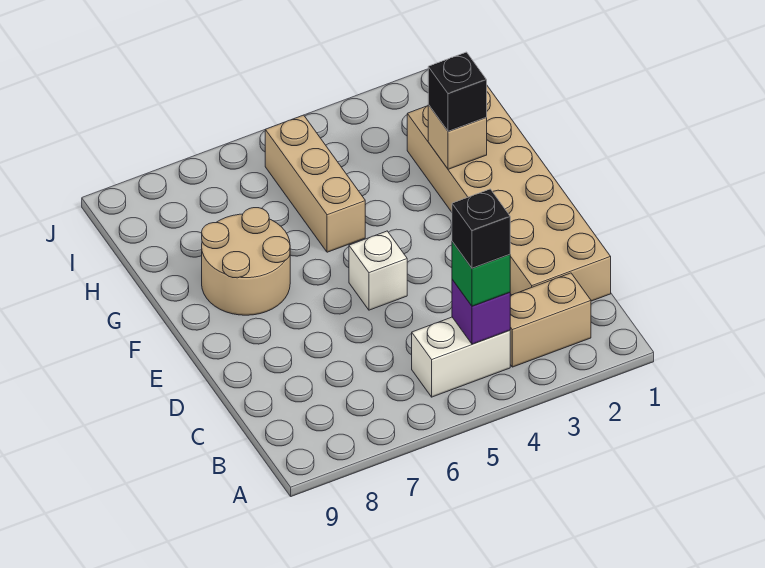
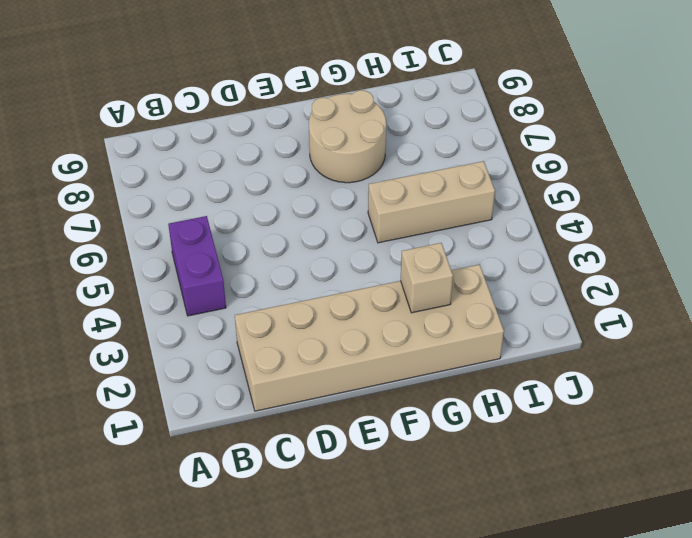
purple brick B4:B5 level 1 -> white brick B4:B5 level 1
none -> tan brick B2:B3 level 1
none -> white brick E5 level 1

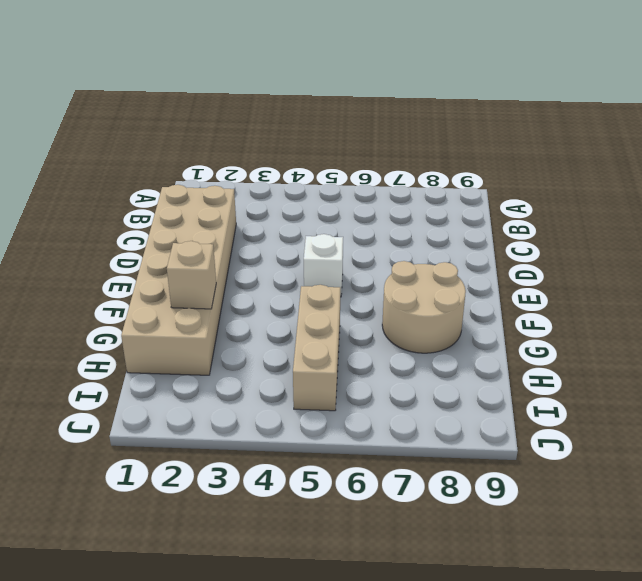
none -> tan brick B2:B3 level 1
none -> white brick B4:B5 level 1

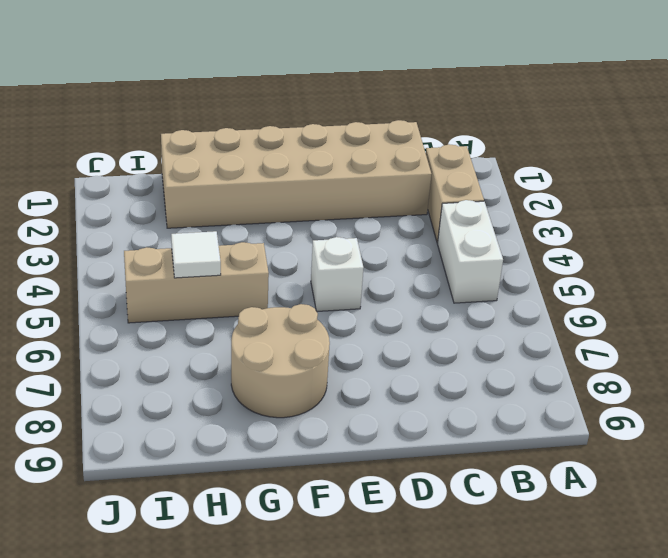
white tile H5 level 2 -> none
none -> purple brick B4 level 2
none -> tan brick G2 level 2

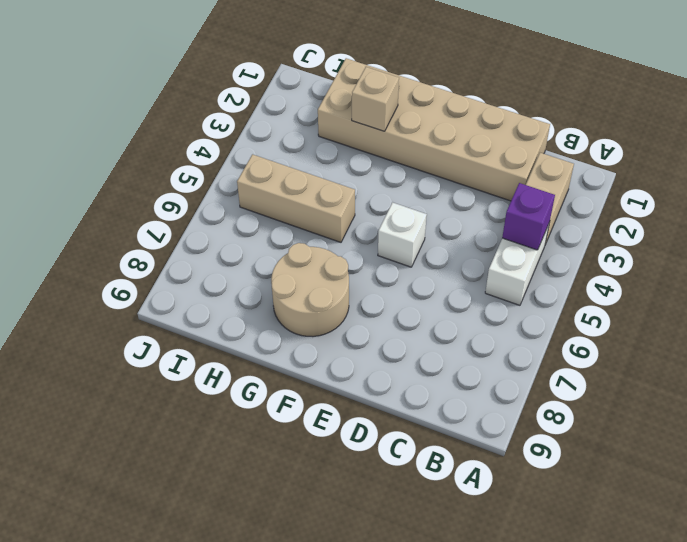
none -> green brick B4 level 3
none -> black brick G2 level 3

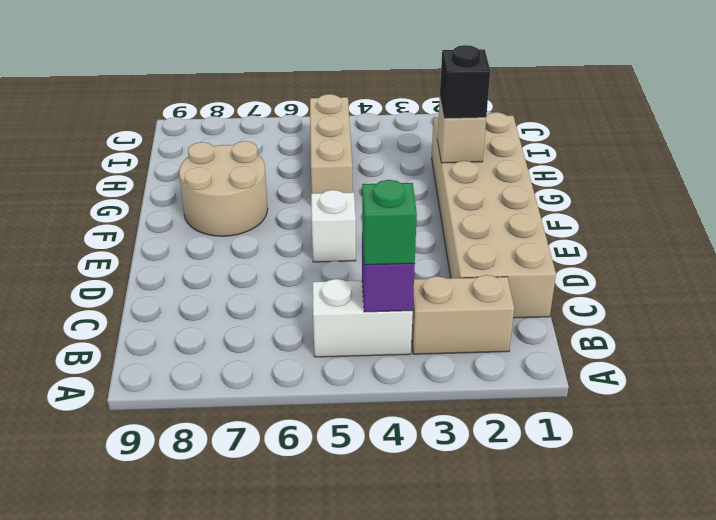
none -> black brick B4 level 4

